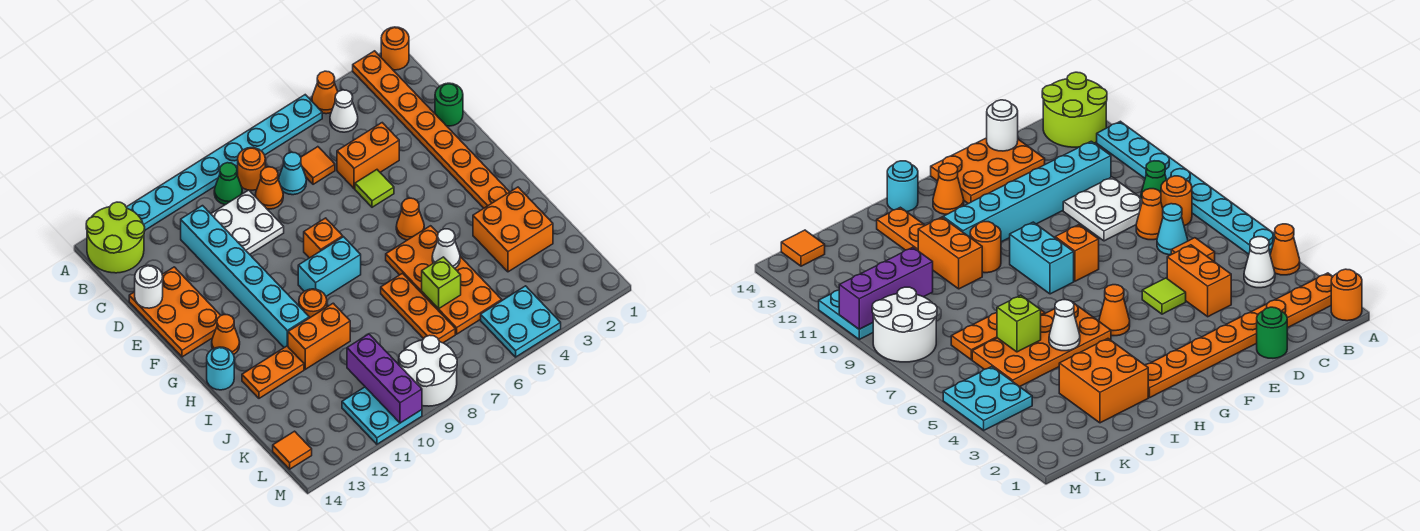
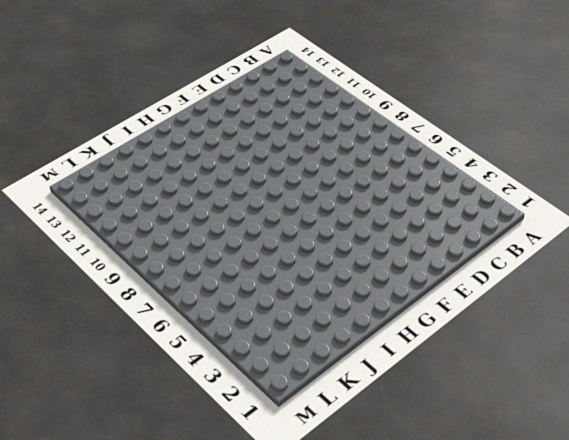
none -> orange round brick A1 level 1
none -> orange plate A2:H2 level 1
none -> orange cone A4 level 1
none -> cyan plate A5:A12 level 1

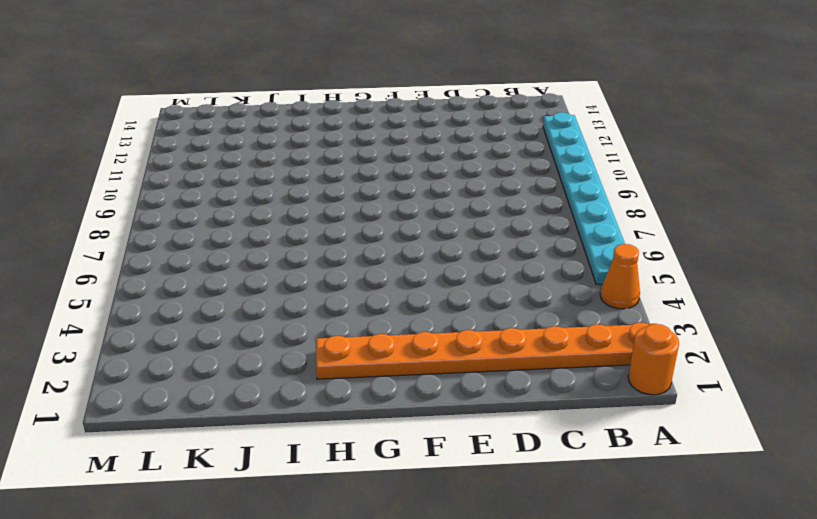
none -> lime round brick A13:B14 level 1
none -> white cone B4 level 1
none -> orange round brick B8 level 1
none -> green cone B9 level 1

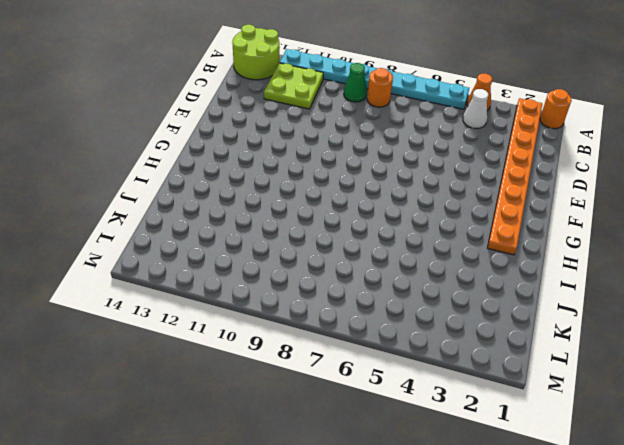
lime plate B11:C12 level 1 -> cyan brick C11:H11 level 1
none -> orange tile C6 level 1
none -> cyan cone C7 level 1
none -> orange cone C8 level 1
none -> white plate C9:D10 level 1

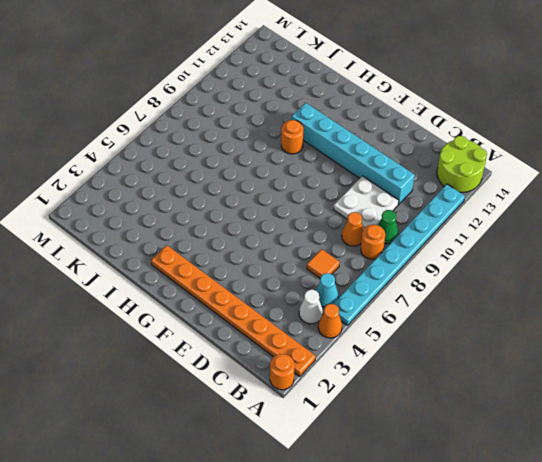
cyan cone B5 level 1 -> cyan cone C7 level 1
none -> green round brick D1 level 1
none -> orange brick D4:D5 level 1
none -> orange plate D13:F14 level 1
none -> lime tile E5 level 1

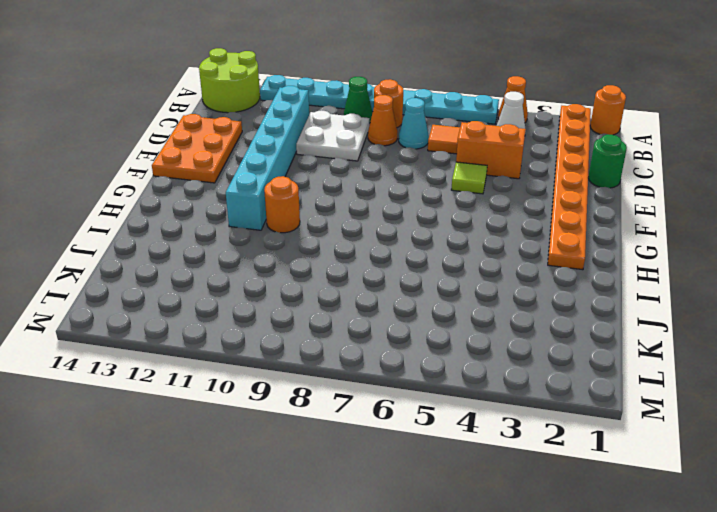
none -> orange brick F8 level 1
none -> orange cone G5 level 1
none -> cyan brick G8:G9 level 1
none -> orange cone G13 level 1

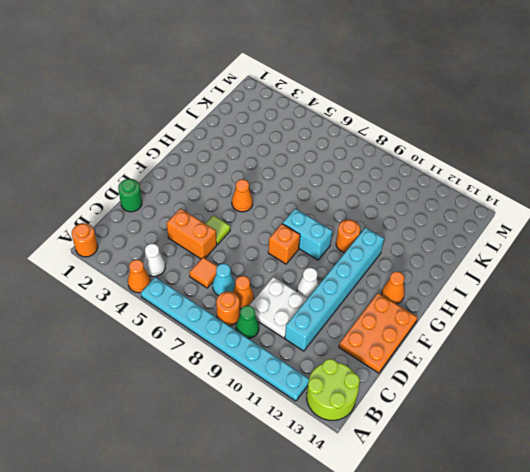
white cone E10 level 1 -> white cone I5 level 2
none -> orange plate A2:H2 level 1
none -> orange plate H5:K6 level 1
none -> cyan round brick H14 level 1
none -> orange brick I2:J3 level 1

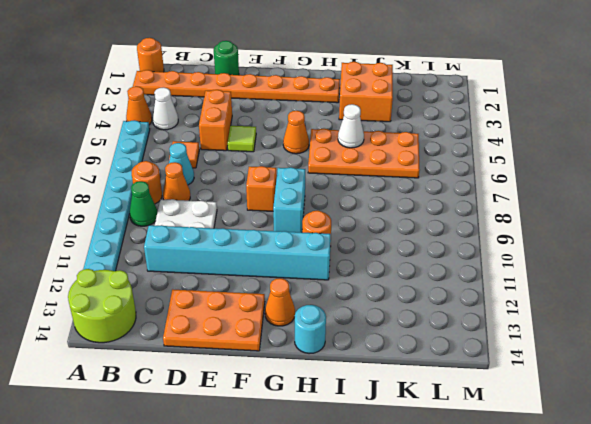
none -> orange plate I7:K7 level 1
none -> orange brick I10:I11 level 1
none -> orange plate I12:I13 level 1
none -> cyan plate L4:M5 level 1

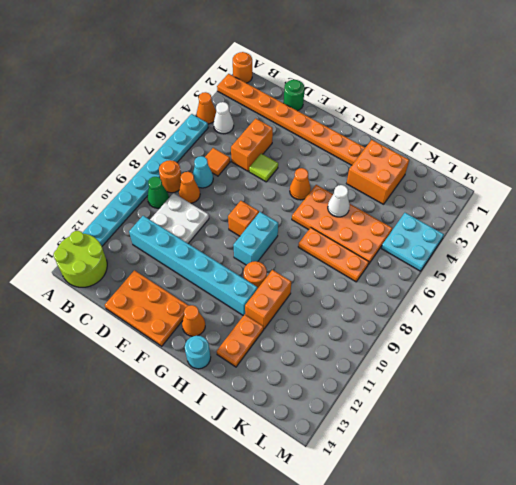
none -> white round brick L8:M9 level 1
none -> cyan plate L10:M11 level 1
none -> orange tile L14 level 1
none -> white round brick D14 level 2

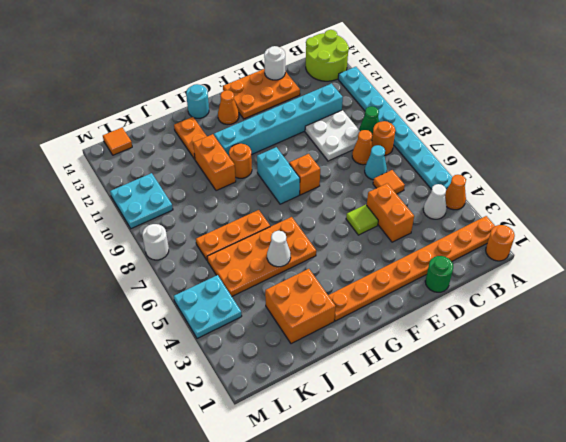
white round brick M8 level 1 -> white round brick L8:M9 level 1
none -> orange cone G5 level 1
none -> lime brick J6 level 2
none -> purple brick K10:M10 level 2

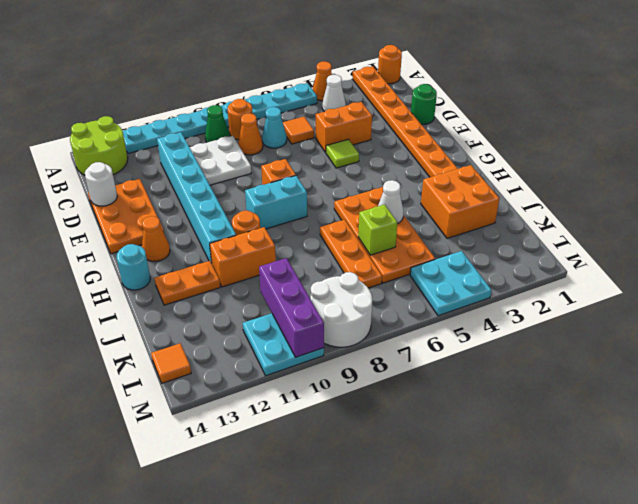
none -> orange cone G5 level 1

